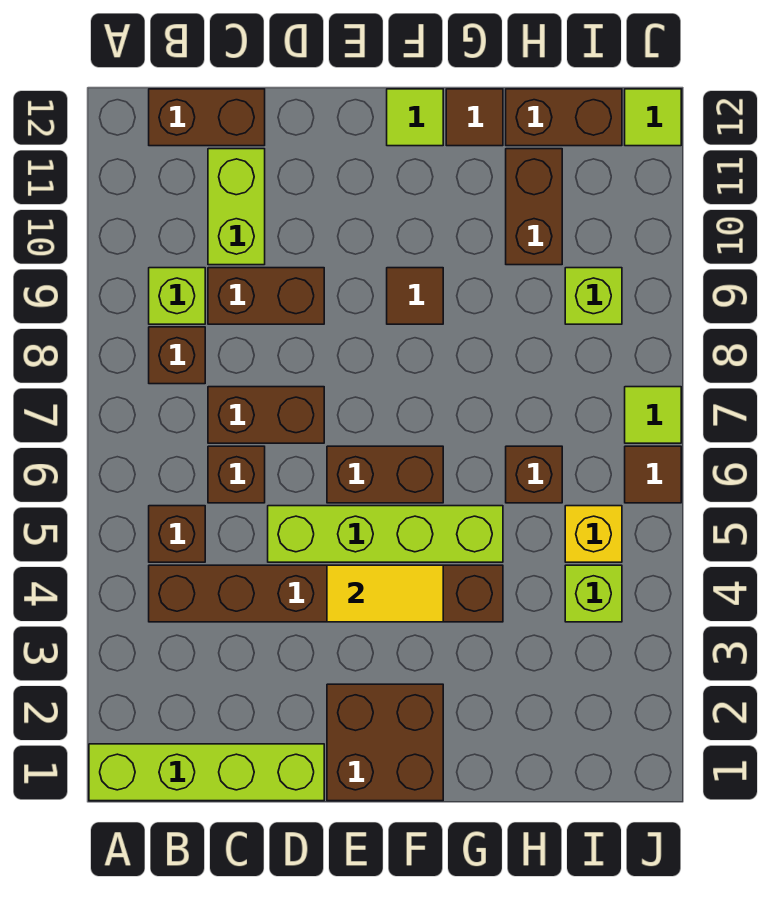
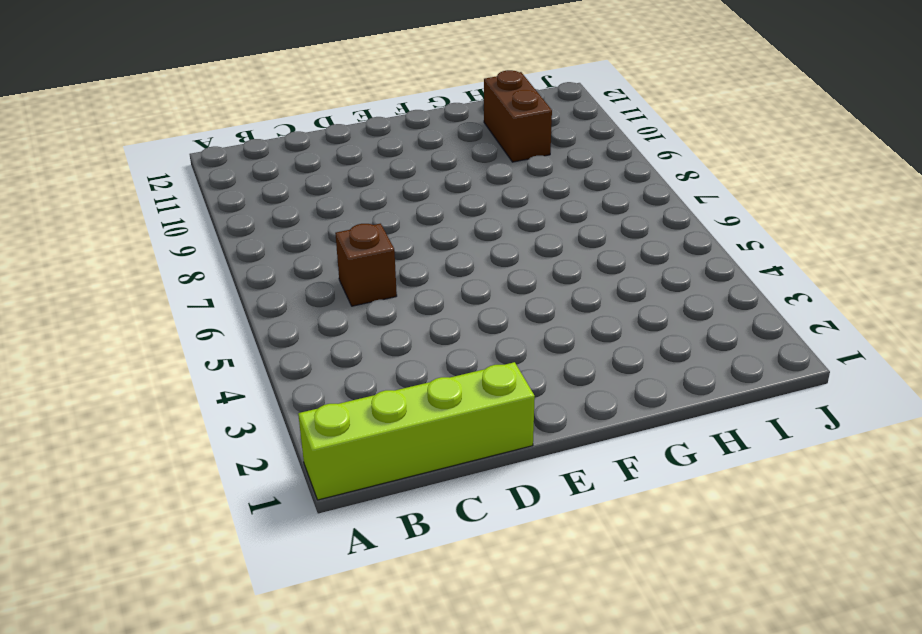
none -> brown brick B4:G4 level 1
none -> brown brick B5 level 1
none -> brown brick B8 level 1

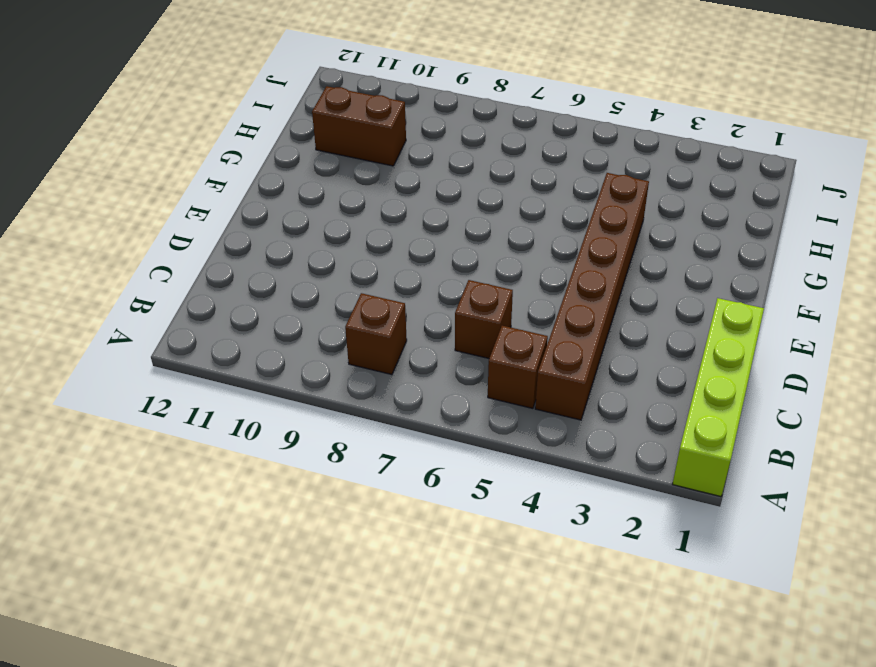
none -> lime brick B9 level 1
none -> brown brick B12:C12 level 1
none -> brown brick C7:D7 level 1

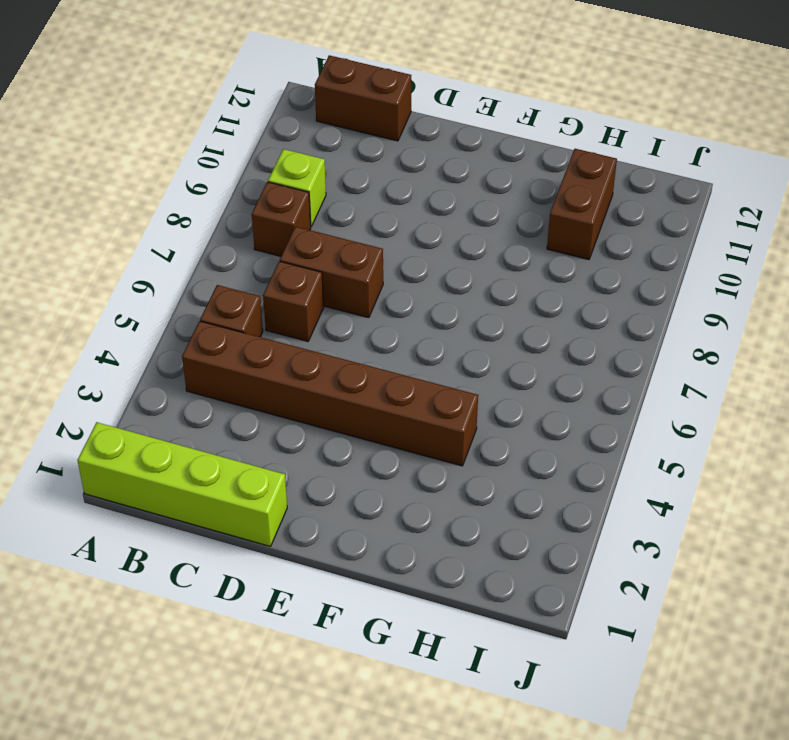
none -> brown brick C9:D9 level 1
none -> lime brick C10:C11 level 1
none -> lime brick D5:G5 level 1

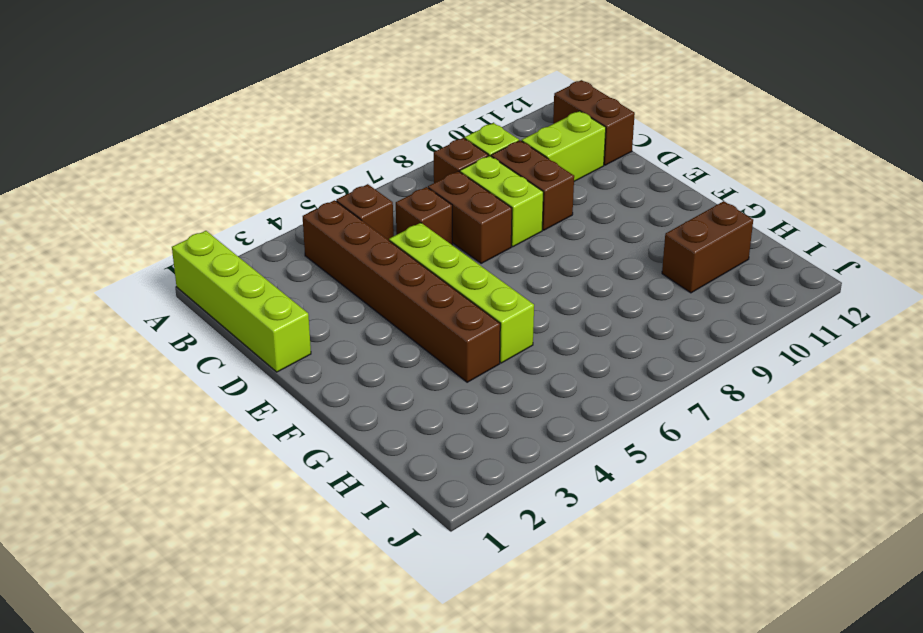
lime brick C8:D8 level 1 -> none
none -> brown brick E1:F2 level 1
none -> brown brick E6:F6 level 1
none -> brown tile F9 level 1

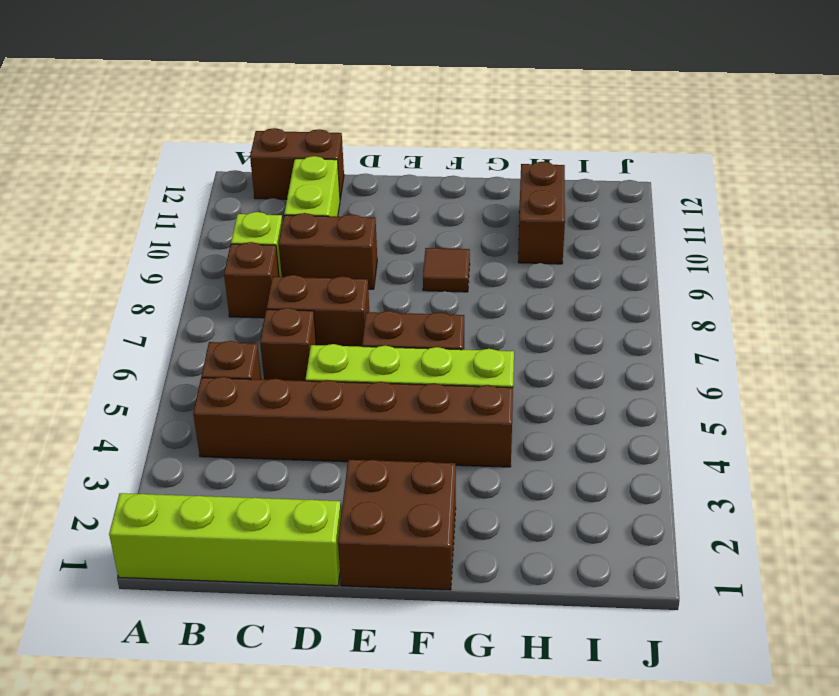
none -> lime tile F12 level 1
none -> brown tile G12 level 1
none -> brown brick H6 level 1

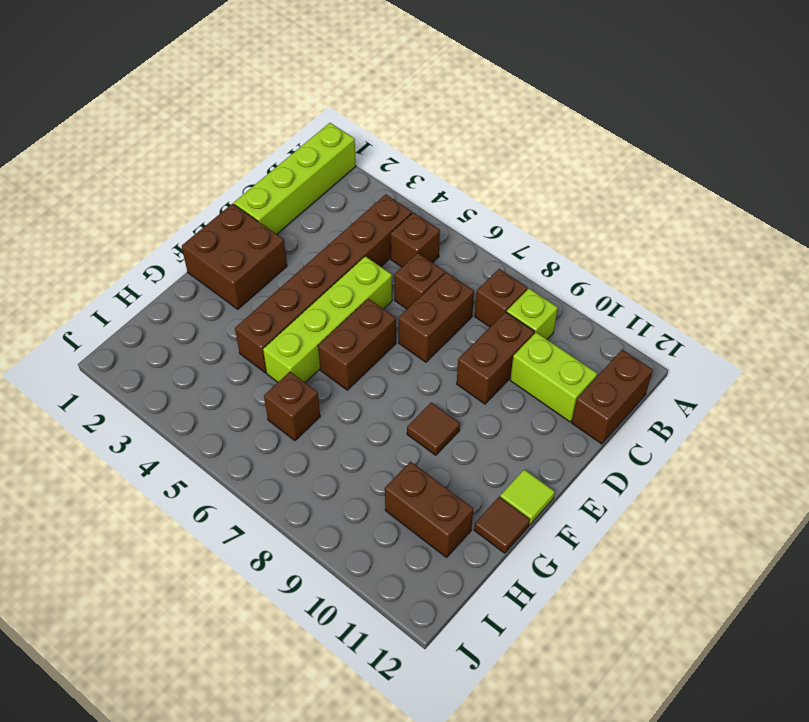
none -> brown brick H12:I12 level 1
none -> lime brick I4 level 1
none -> yellow brick I5 level 1

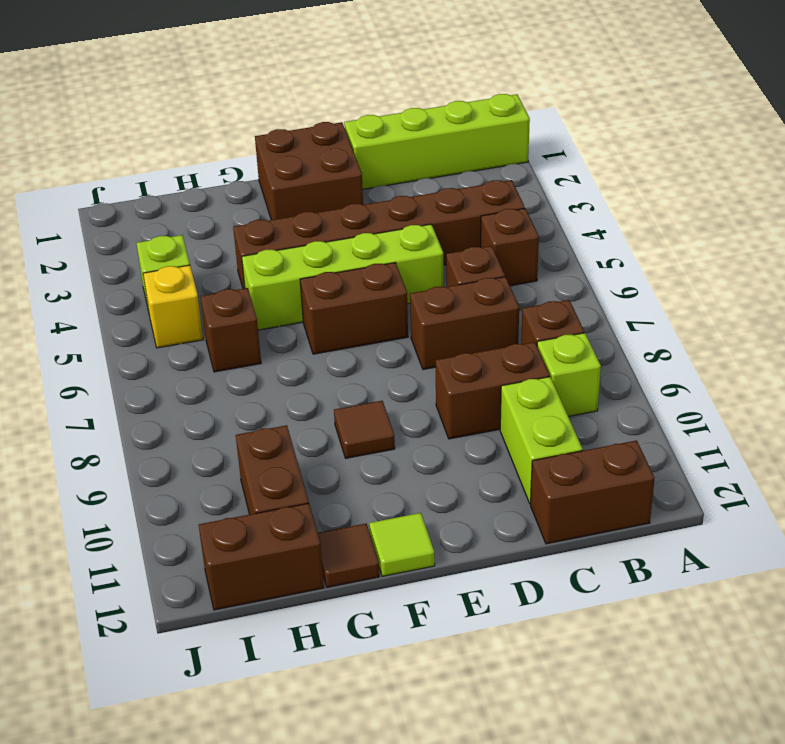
none -> lime brick I9 level 1
none -> brown tile J6 level 1
none -> lime tile J7 level 1

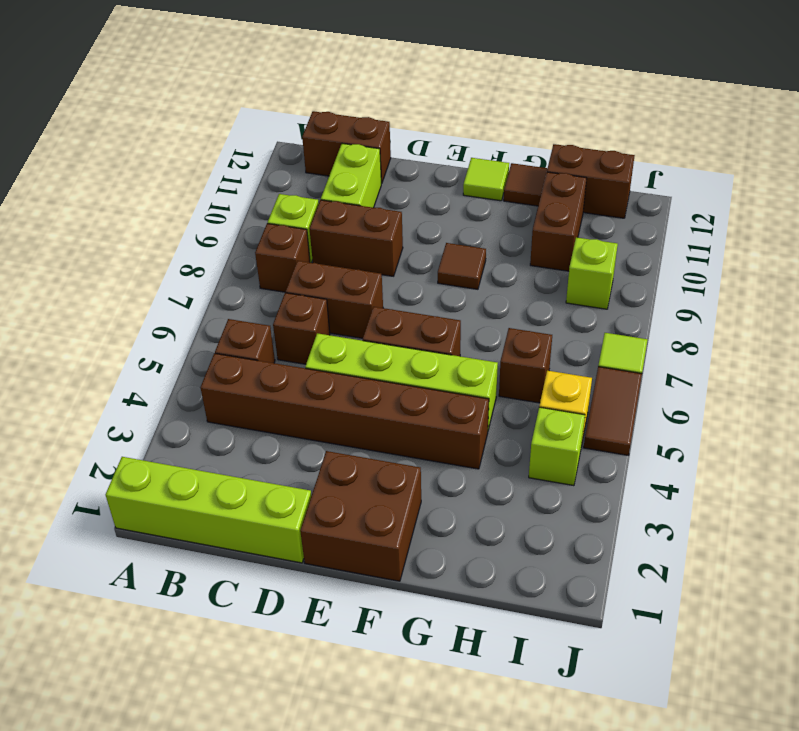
brown tile J5:J6 level 1 -> brown tile J6 level 1
none -> lime tile J12 level 1
none -> yellow tile E4:F4 level 2

